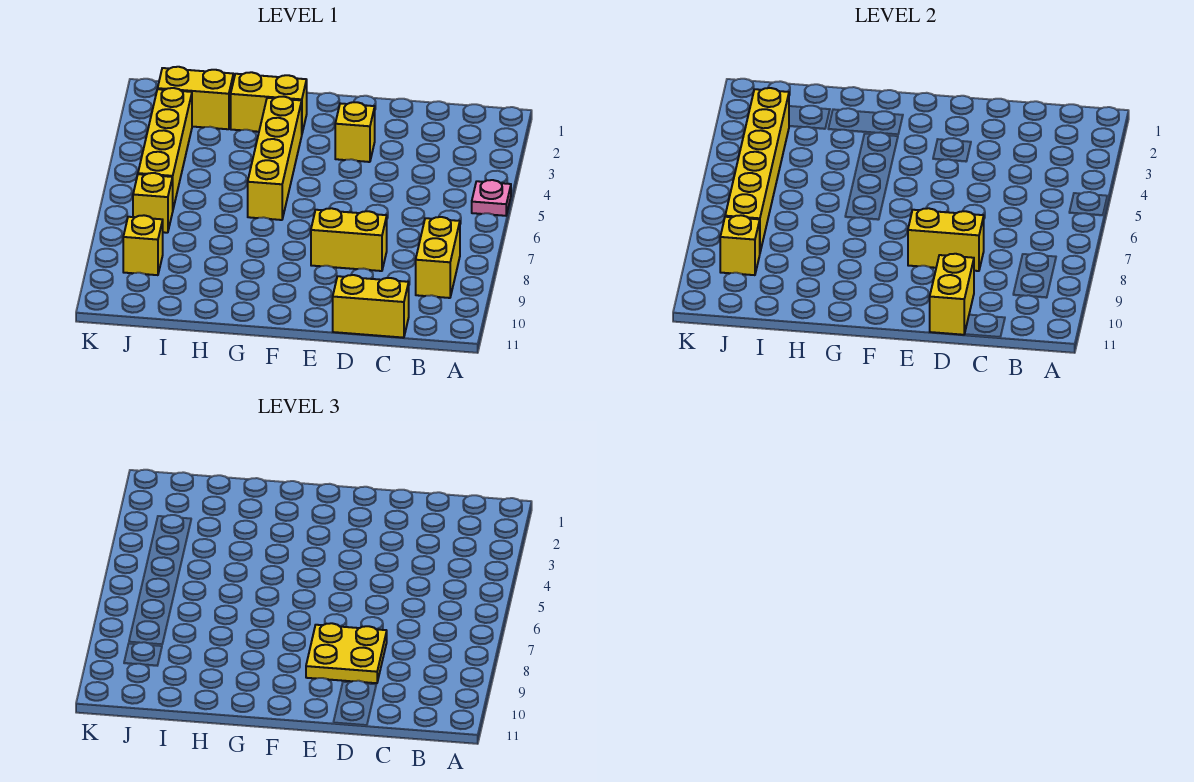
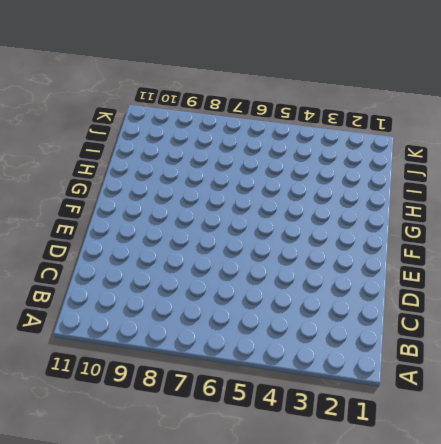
none -> pink plate A5 level 1
none -> yellow brick B8:B9 level 1
none -> yellow brick C11:D11 level 1

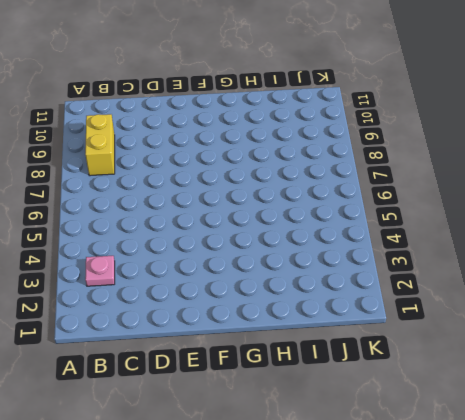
pink plate B3 level 1 -> pink plate A5 level 1
none -> yellow brick C11:D11 level 1
none -> yellow brick D8:E8 level 1
none -> yellow brick E3 level 1

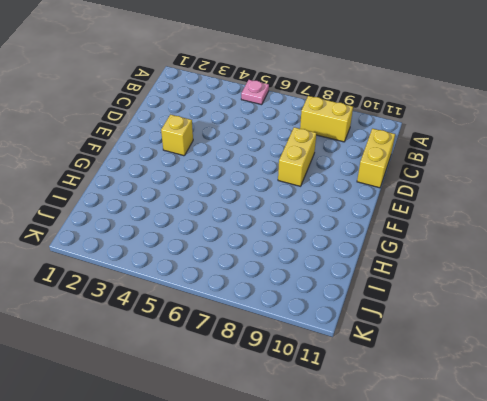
none -> yellow brick G2:H2 level 1
none -> yellow brick G3:G6 level 1
none -> yellow brick I2:J2 level 1

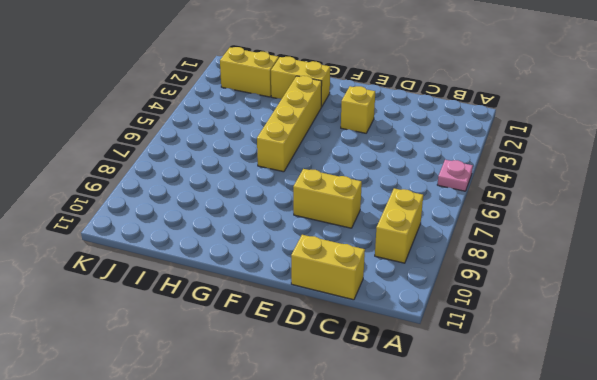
none -> yellow brick J3:J6 level 1
none -> yellow brick J7 level 1
none -> yellow brick J9 level 1

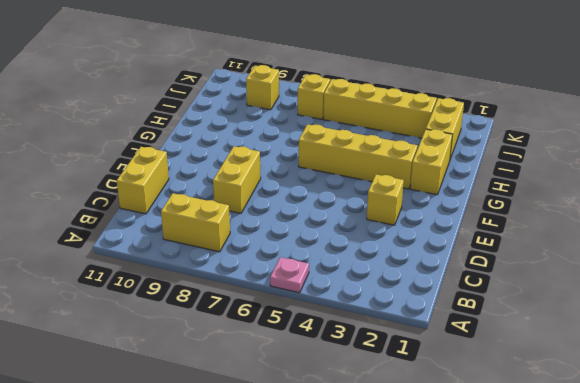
none -> yellow brick D8:E8 level 2
none -> yellow brick D10:D11 level 2
none -> yellow brick J3:J8 level 2

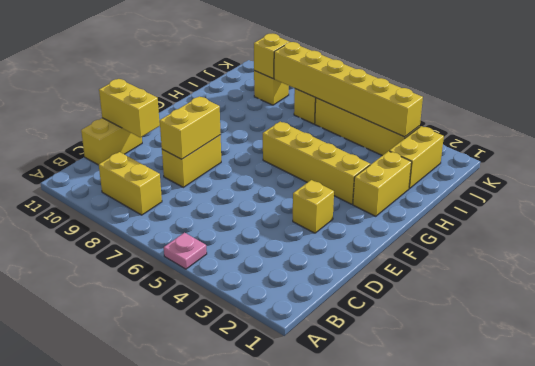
none -> yellow plate D8:E9 level 3

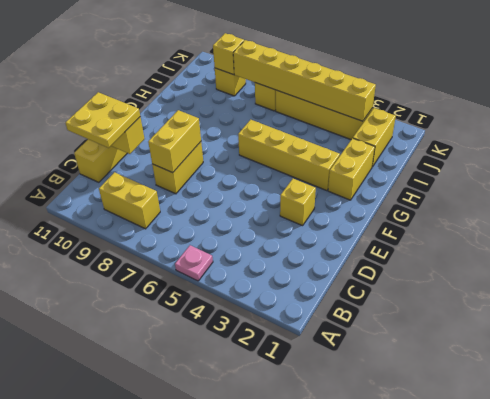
yellow plate C10:D11 level 3 -> yellow plate D8:E9 level 3

